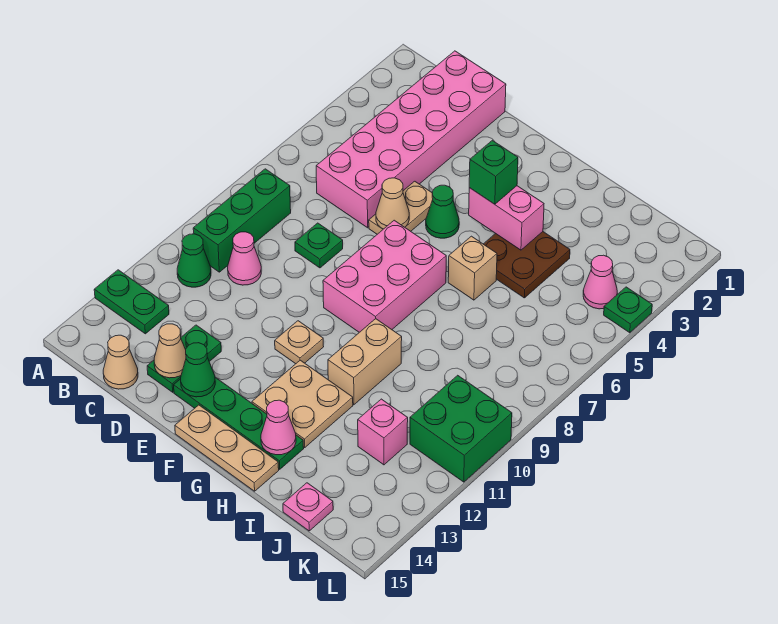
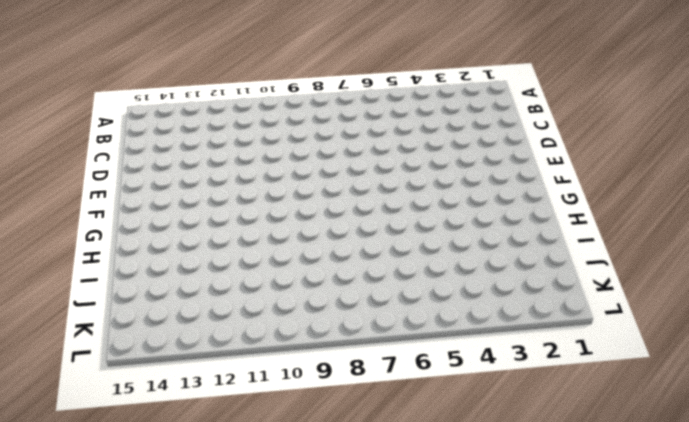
none -> green plate A13:B13 level 1
none -> green brick B8:B10 level 1
none -> green cone B11 level 1

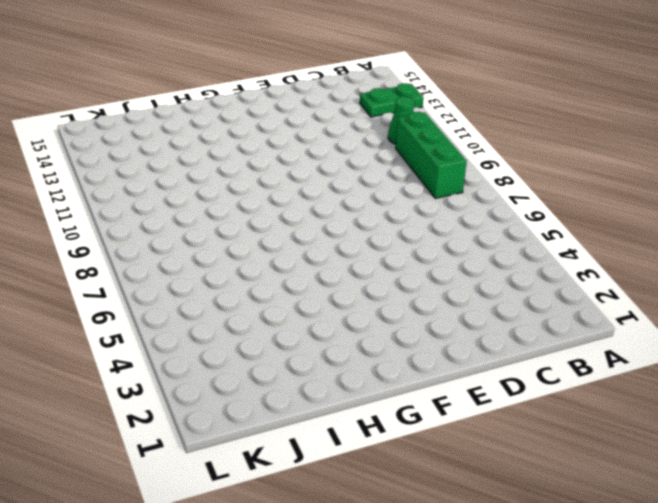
none -> pink brick C1:D6 level 1
none -> pink cone C10 level 1
none -> tan cone C15 level 1

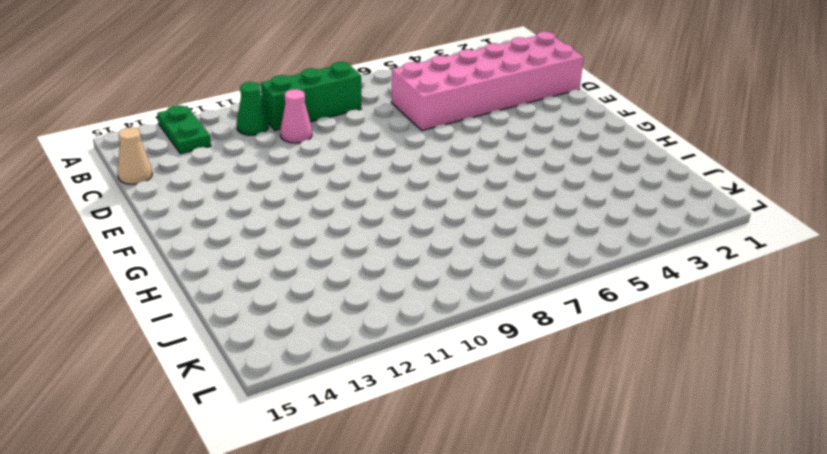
none -> green plate D8 level 1
none -> green plate D13:D14 level 1
none -> tan plate E5:E6 level 1

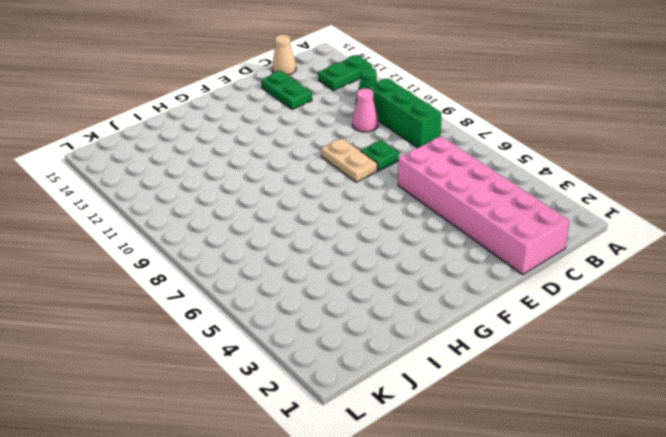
tan plate E8:E9 level 1 -> tan plate E5:E6 level 1
none -> green plate E14:H14 level 1
none -> green cone F5 level 1
none -> pink brick F7:G9 level 1

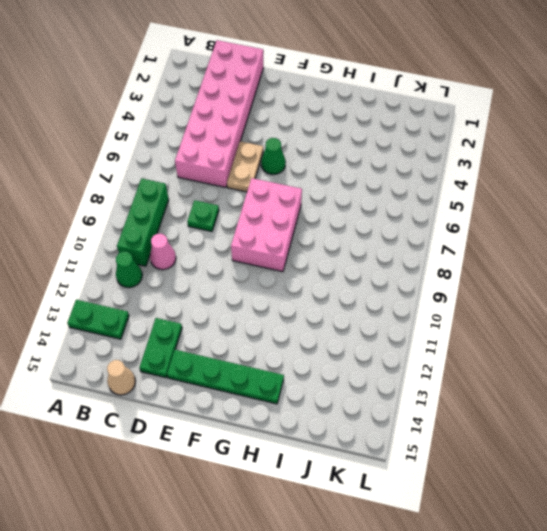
none -> tan plate F11 level 1
none -> tan plate F15:H15 level 1
none -> tan plate G12:H13 level 1

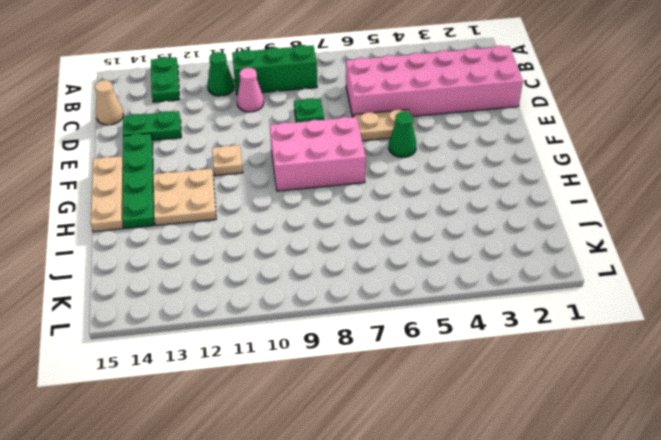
none -> brown plate H4:I5 level 1
none -> tan brick H6 level 1
none -> tan brick H10:H11 level 1

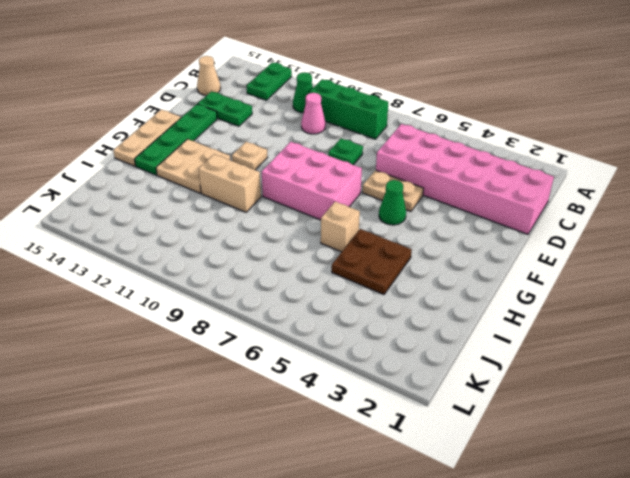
none -> pink brick J12 level 1
none -> pink plate J15 level 1
none -> pink cone K4 level 1

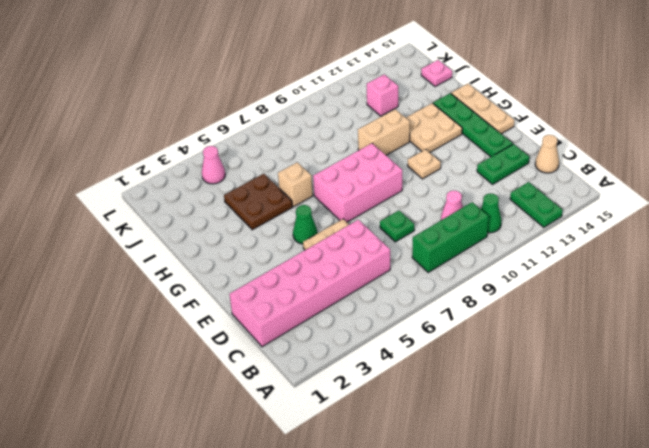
none -> green brick K10:L11 level 1
none -> green plate L4 level 1
none -> tan cone D14 level 2

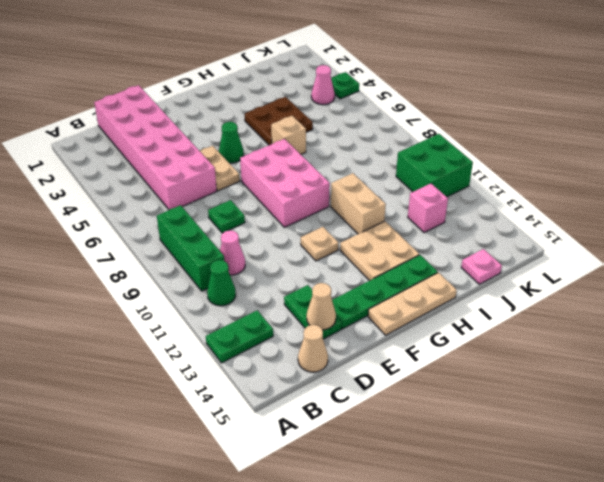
none -> tan cone E6 level 2
none -> green cone E14 level 2
none -> pink brick G4:H4 level 2

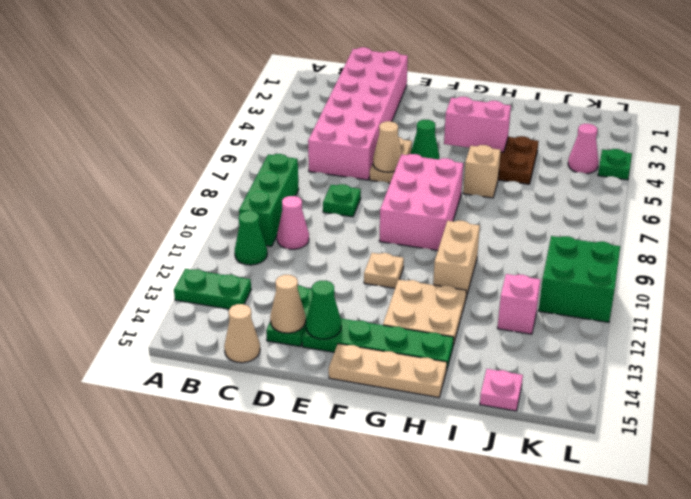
none -> pink cone H14 level 2
none -> green brick G4 level 3

